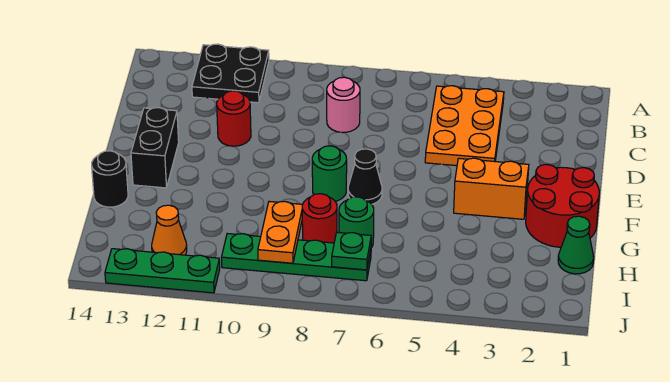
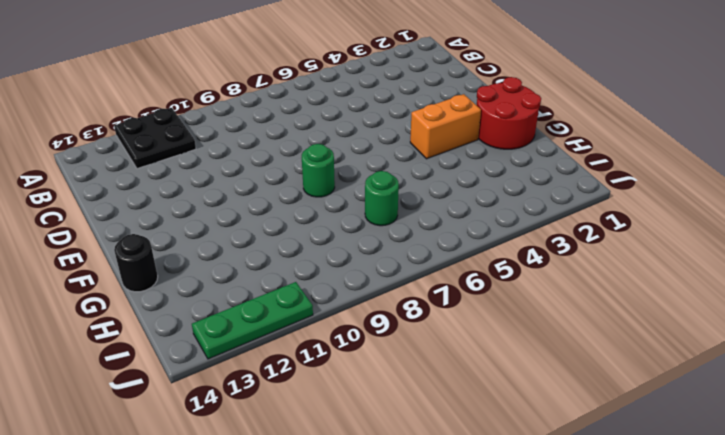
none -> orange plate B4:D5 level 1
none -> pink round brick C8 level 1
none -> red round brick D11 level 1

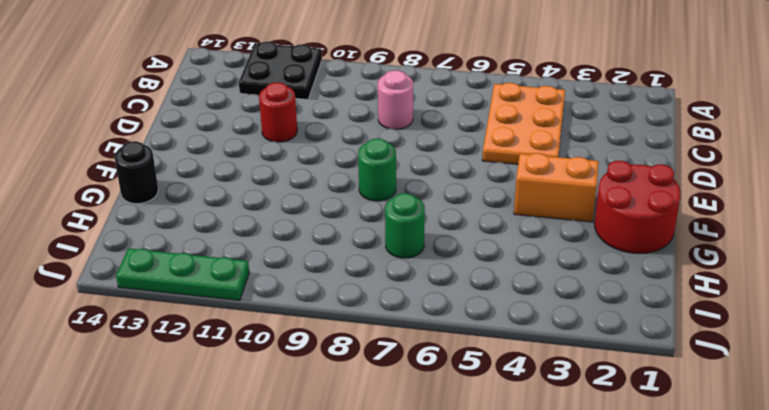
none -> black brick E13:F13 level 1
none -> black cone F7 level 1
none -> green cone H1 level 1

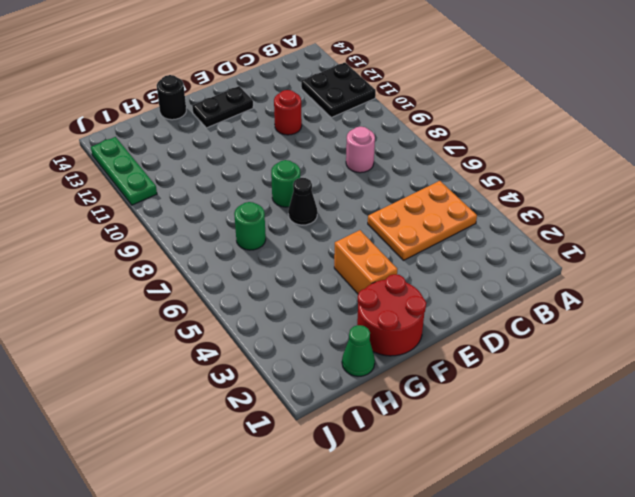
black plate E13:F13 level 1 -> black brick E13:F13 level 1
none -> red round brick H8 level 1
none -> green plate I7:I10 level 1
none -> orange cone I12 level 1

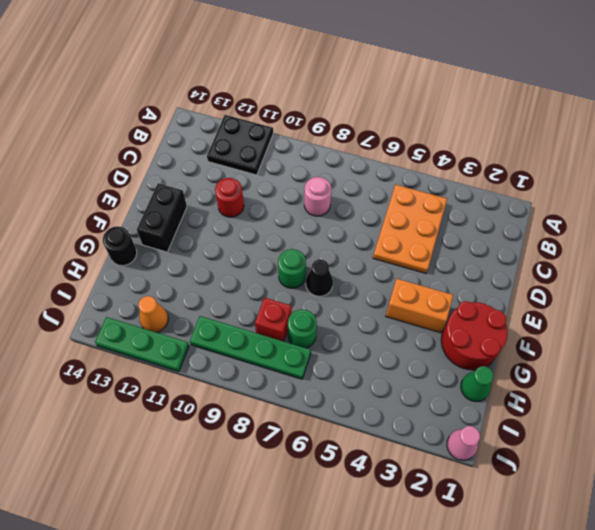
red brick H8 level 1 -> red round brick H8 level 1
pink cone J1 level 1 -> none
none -> orange plate H9:I9 level 2
none -> green plate I7 level 2

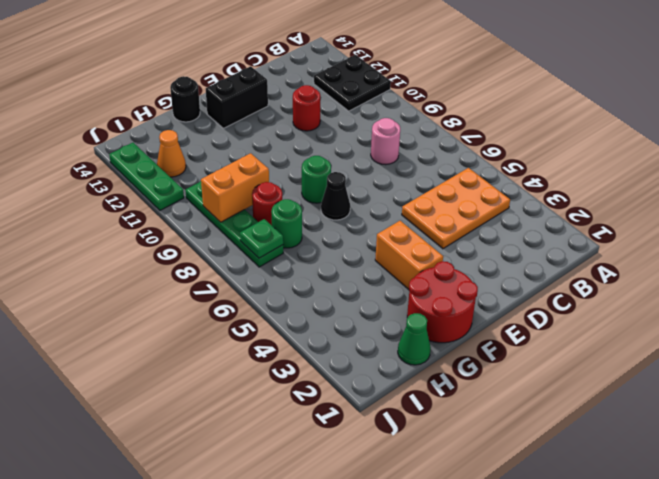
orange brick H9:I9 level 2 -> orange plate H9:I9 level 2

